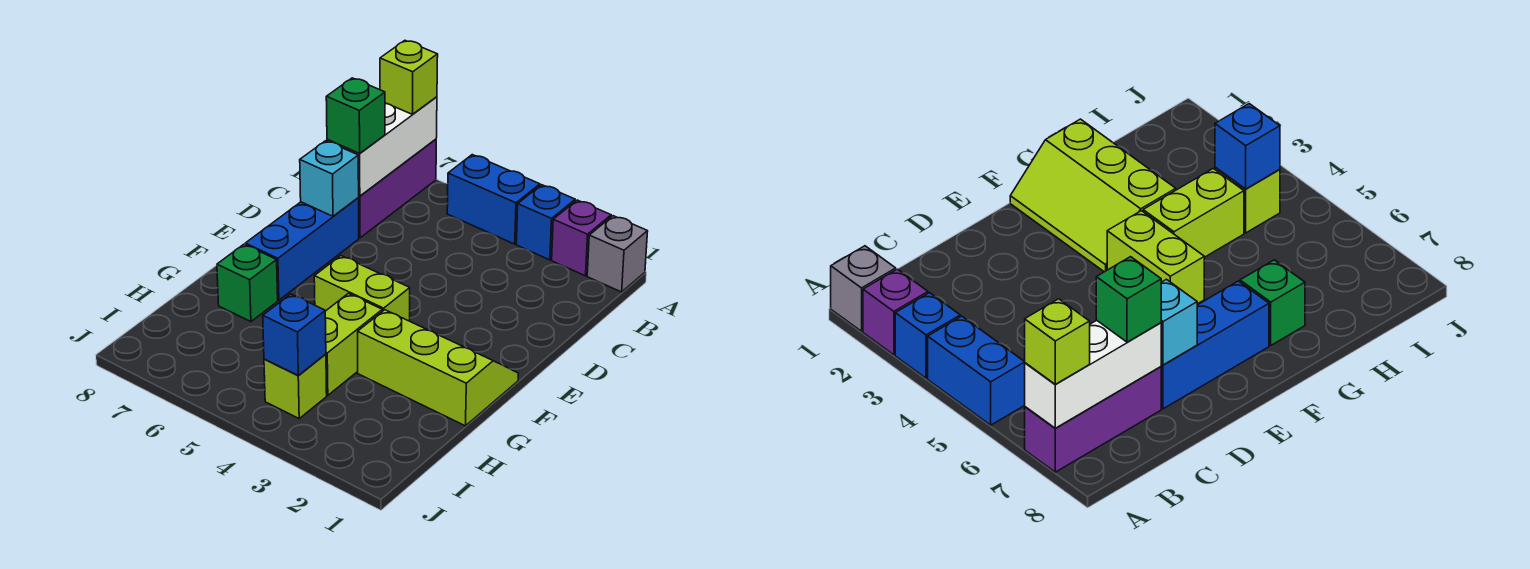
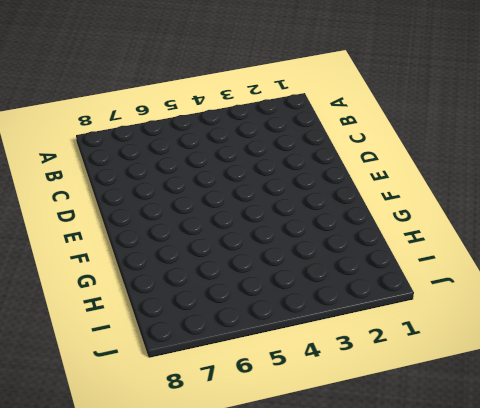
none -> grey brick A1 level 1
none -> purple brick A2 level 1
none -> blue brick A3 level 1

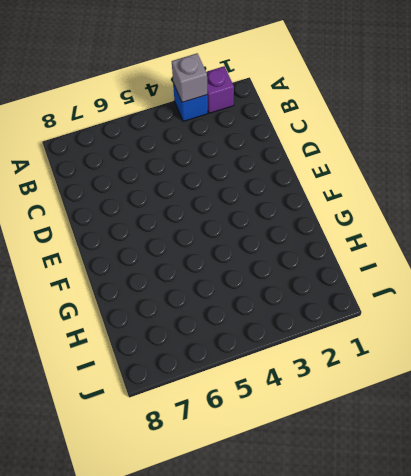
grey brick A3 level 2 -> grey brick A1 level 1
none -> blue brick A4:A5 level 1
none -> purple brick A7:C7 level 1
none -> blue brick D7:F7 level 1

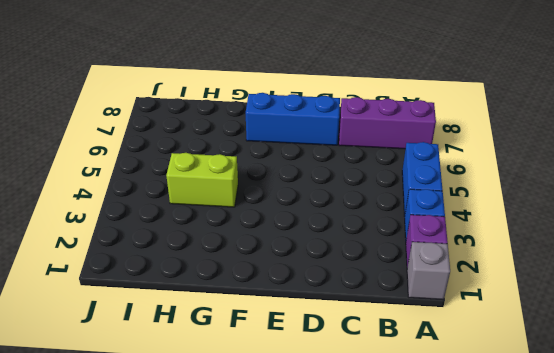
none -> lime slope F1:G3 level 1 top G
none -> lime brick F4:F5 level 1
none -> green brick G7 level 1

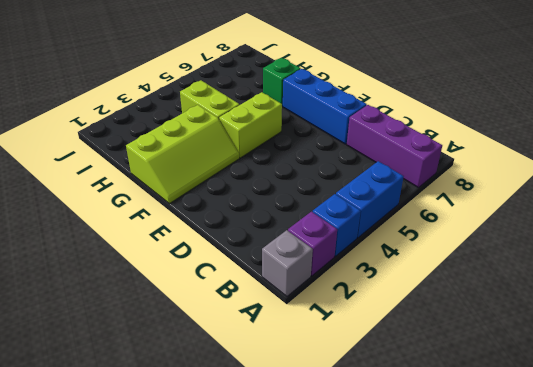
none -> lime brick I4 level 1
none -> white brick A7:C7 level 2
none -> cyan brick D7 level 2

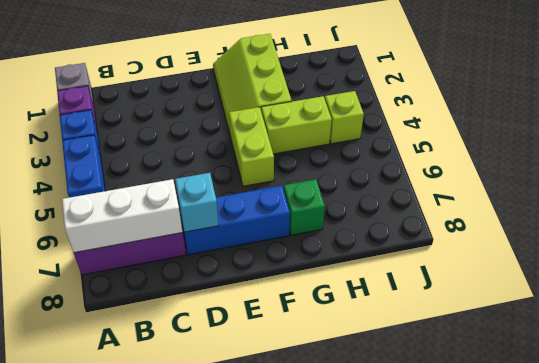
none -> blue brick I4 level 2
none -> lime brick A7 level 3
none -> green brick C7 level 3

